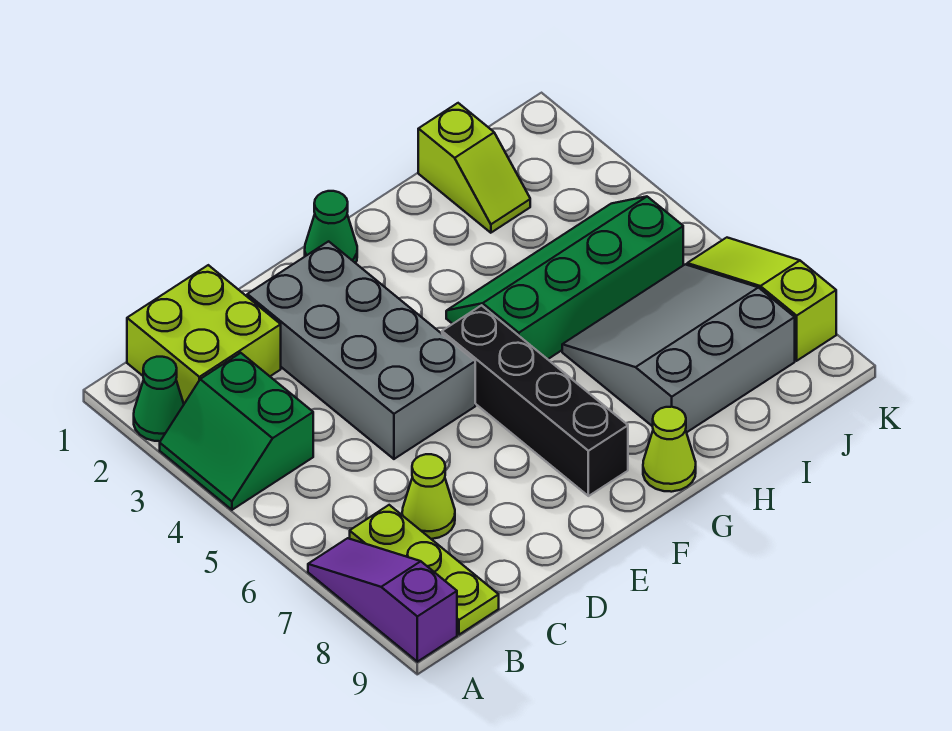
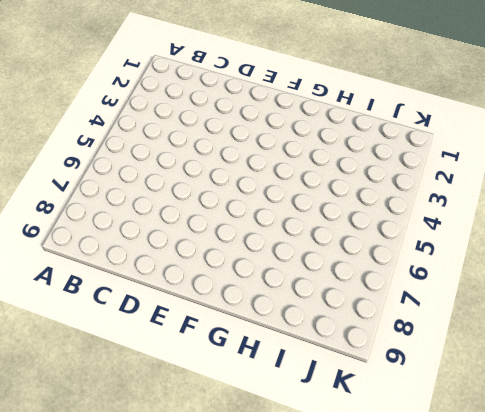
none -> green cone A2 level 1
none -> green slope A3:B4 level 1 top B
none -> purple slope A7:A9 level 1 top 9

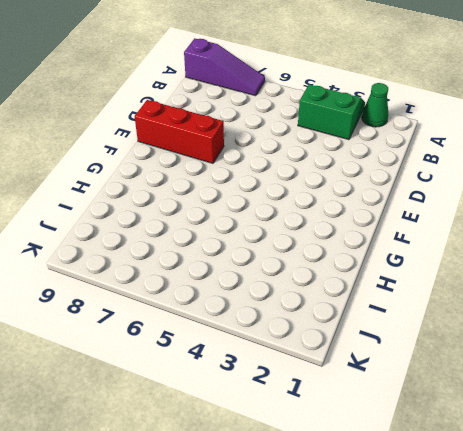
red brick E7:E9 level 1 -> none
none -> lime brick B1:C2 level 1
none -> lime plate B7:B9 level 1
none -> lime cone C7 level 1

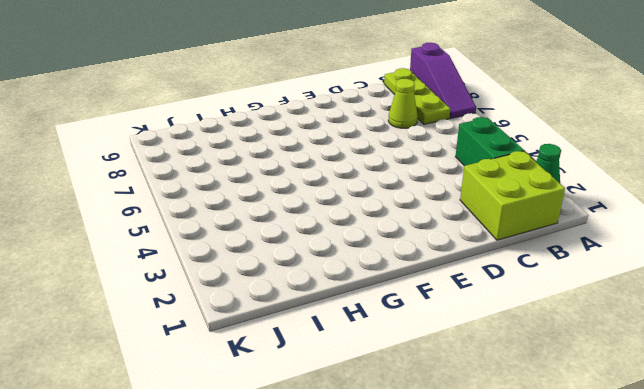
none -> grey brick D2:E5 level 1
none -> green cone F1 level 1
none -> black brick F5:F8 level 1

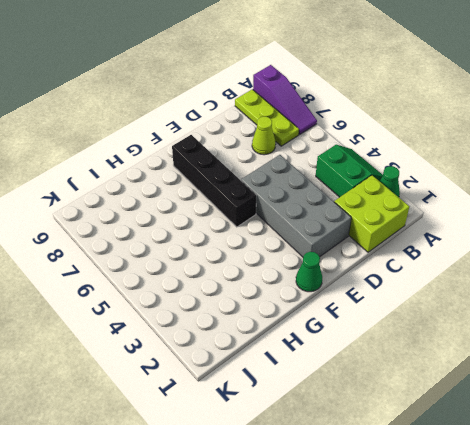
none -> green slope G4:J5 level 1 top 5
none -> lime cone G9 level 1
none -> grey slope H6:J8 level 1 top 8

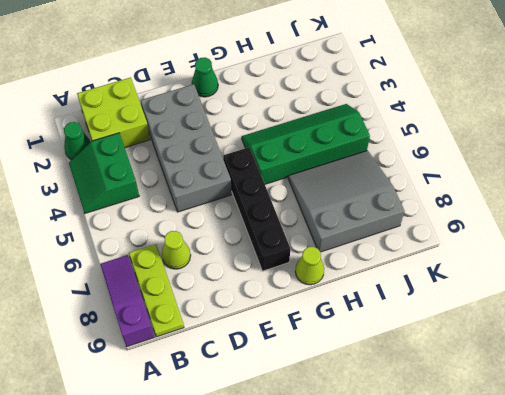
none -> lime slope I1:I2 level 1 top 1
none -> lime slope K6:K8 level 1 top 8

